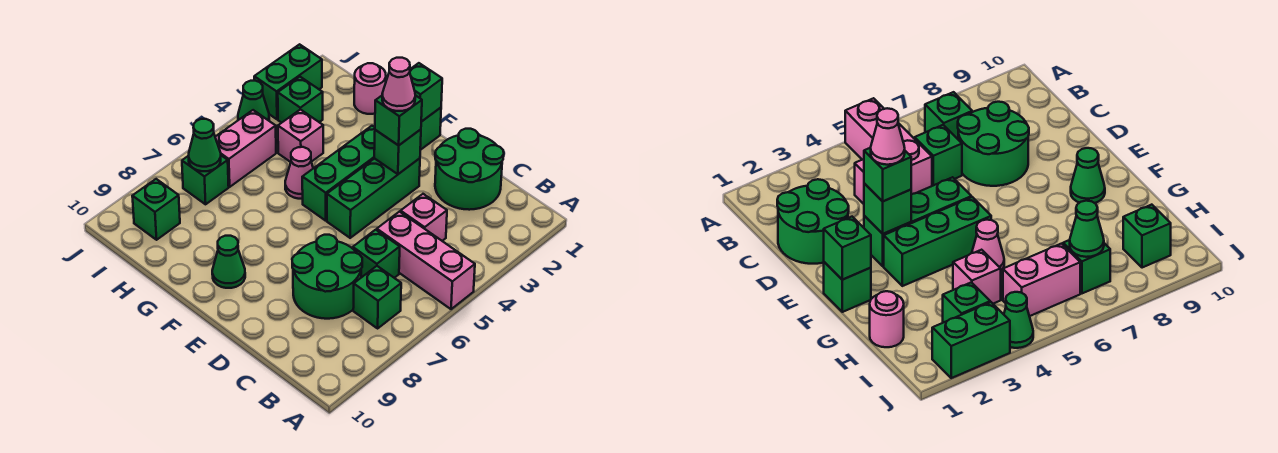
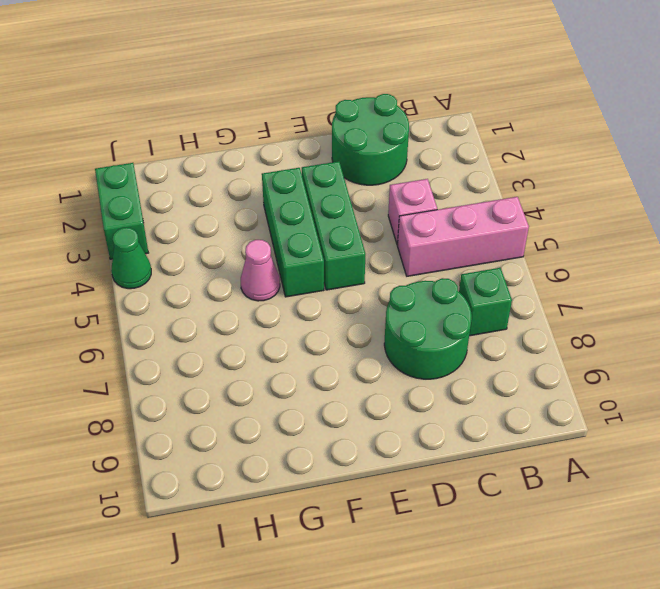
none -> green brick C6 level 1
none -> green brick F1 level 1
none -> green cone F9 level 1

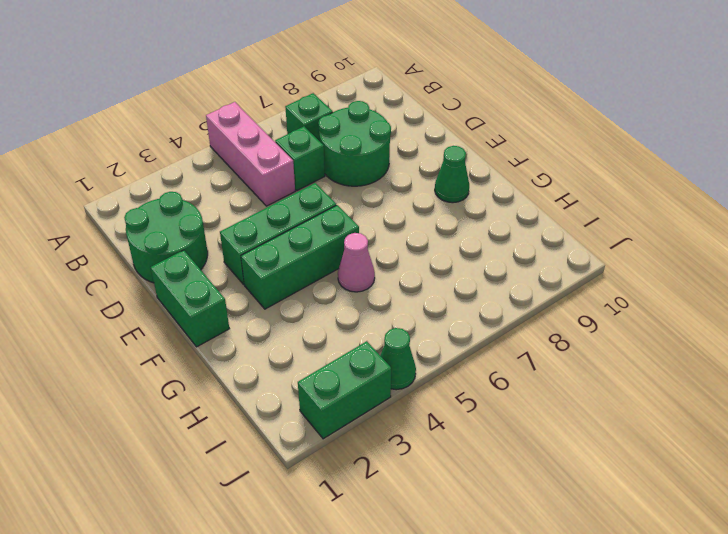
green brick E1:F1 level 1 -> green brick F1 level 1
none -> pink brick C4 level 1
none -> pink round brick H1 level 1
none -> pink brick H4 level 1

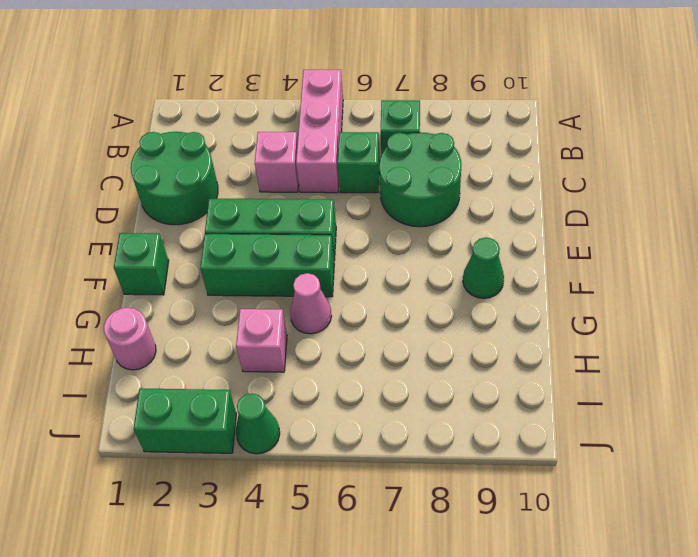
none -> green brick I3 level 1
none -> pink brick I5:I6 level 1
none -> green brick I7 level 1

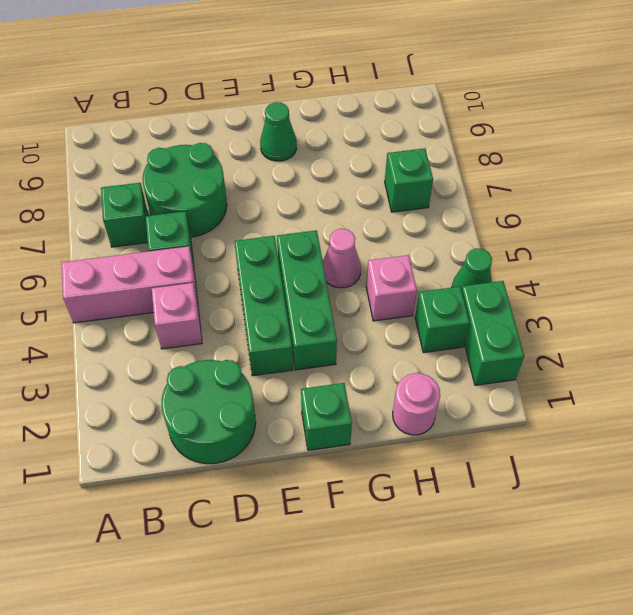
none -> pink brick I5:I6 level 1
none -> green brick I9 level 1
none -> green brick E3 level 2

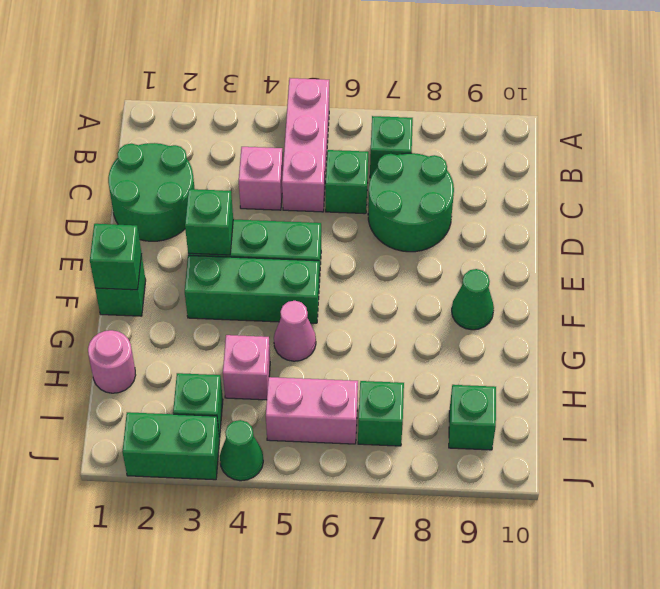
none -> green cone I7 level 2
none -> green brick E3 level 3
none -> pink cone E3 level 4

